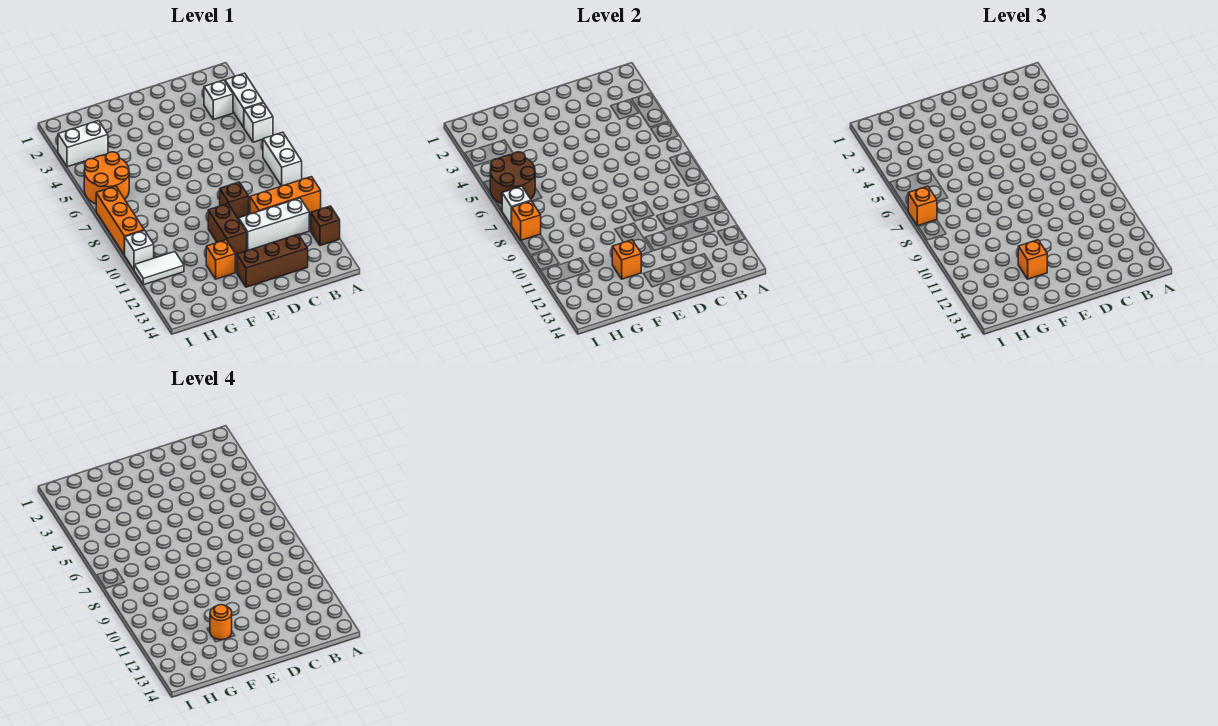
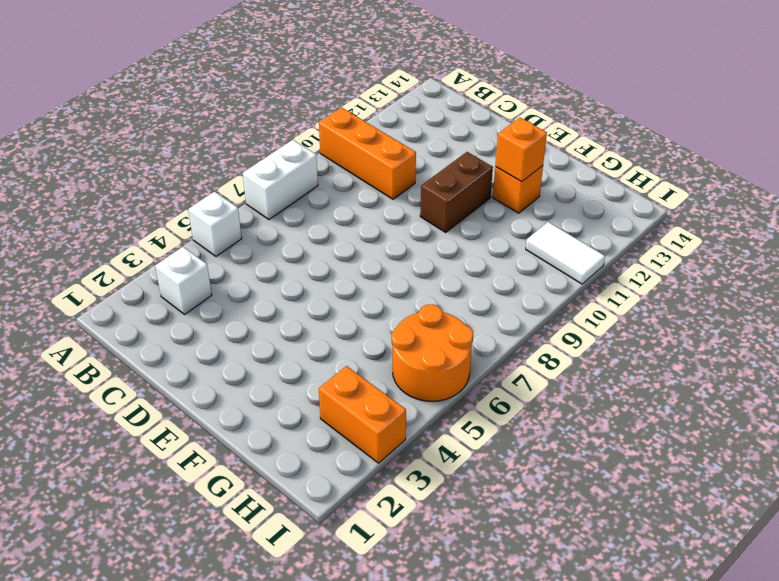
orange brick H3:I3 level 1 -> white brick H3:I3 level 1
none -> white brick A3:A4 level 1
none -> brown brick A12 level 1
none -> white brick B11:D11 level 1

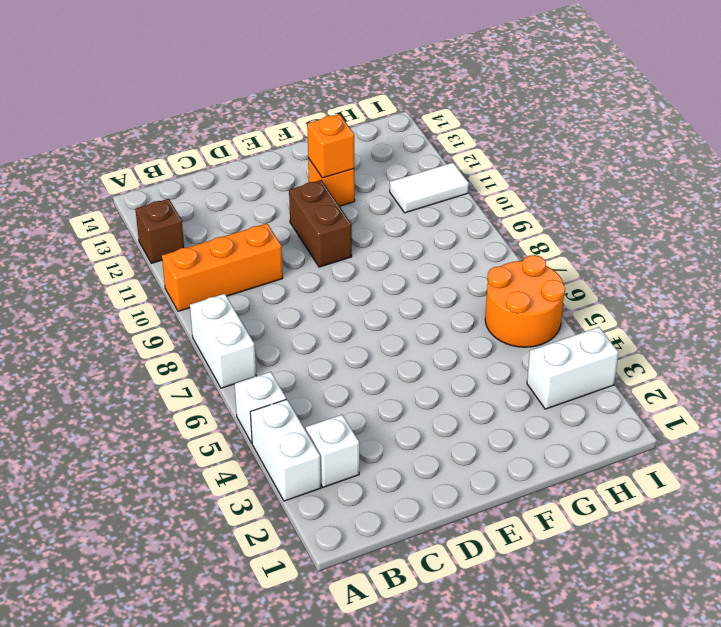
none -> white brick B11:D11 level 1
none -> brown brick C13:E13 level 1
none -> brown brick D9 level 1

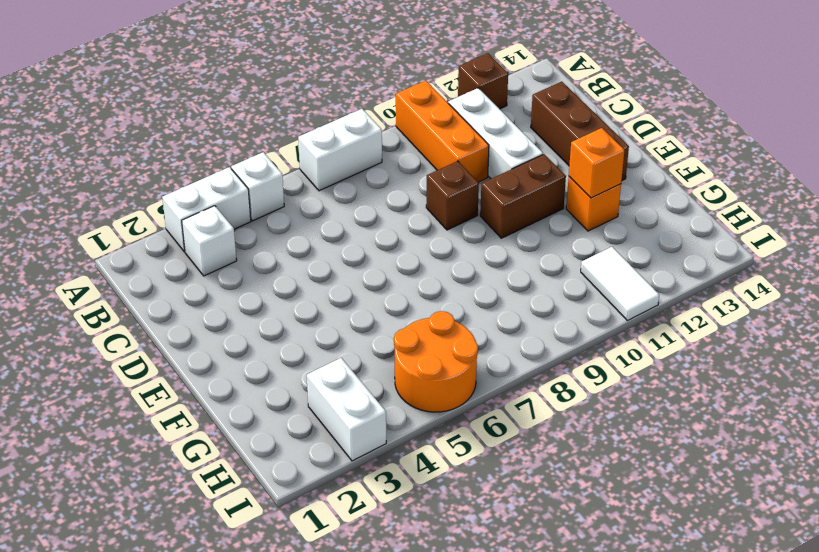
none -> orange brick I7:I9 level 1
none -> white brick I10 level 1
none -> brown round brick H5:I6 level 2

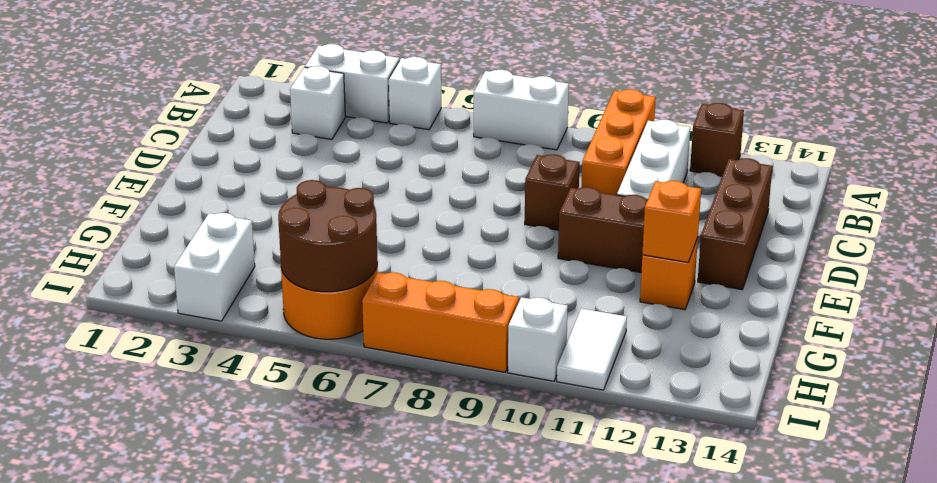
none -> white brick I7 level 2
none -> orange brick I8 level 2
none -> orange brick F12 level 3

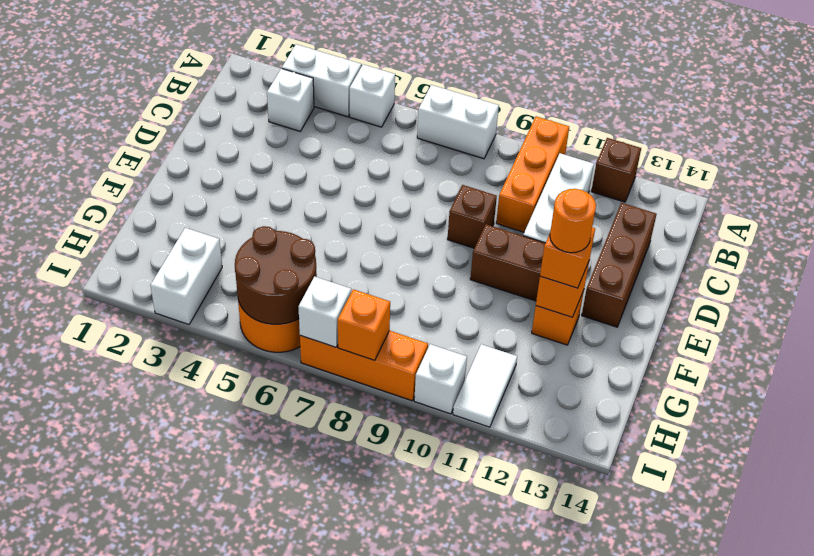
none -> orange brick I7 level 3

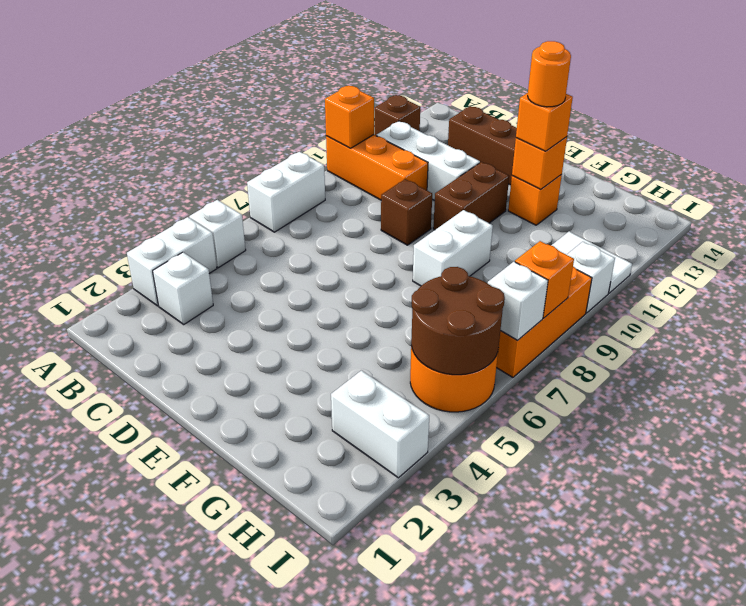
orange brick A10 level 2 -> orange brick I7 level 3
white brick F8:F9 level 1 -> none

